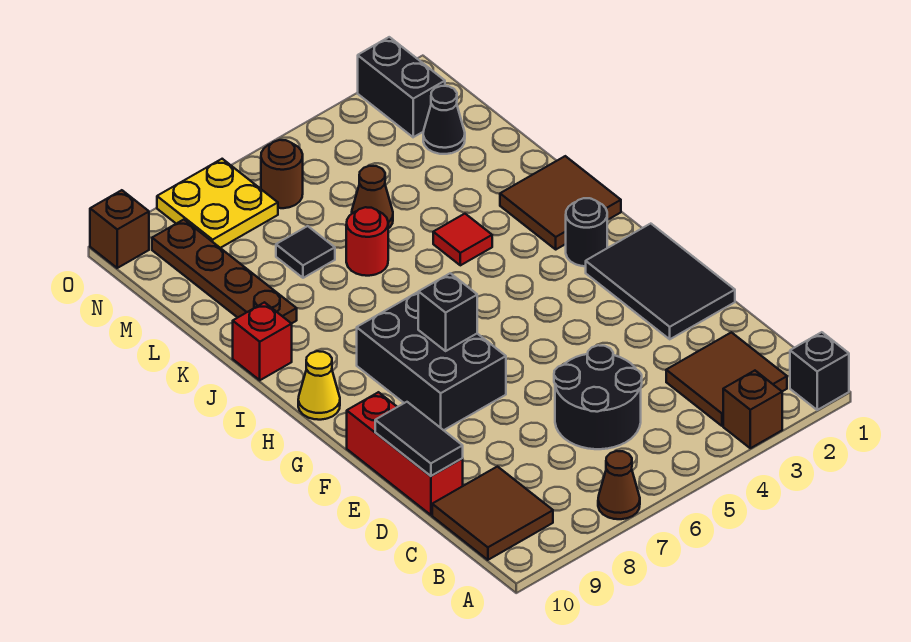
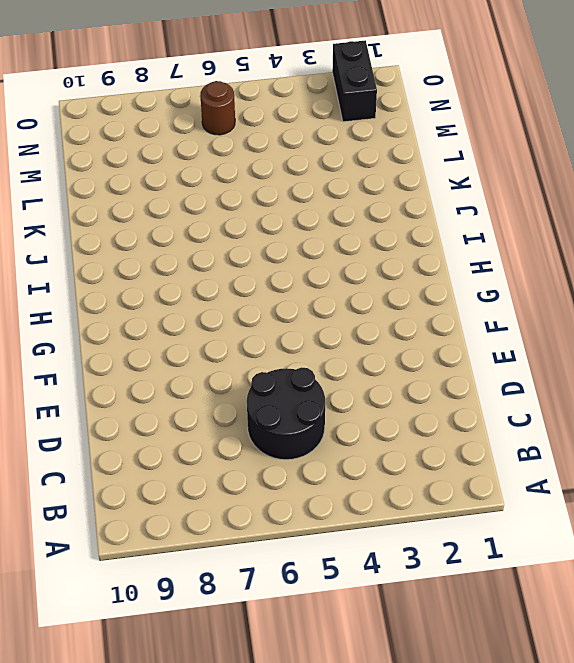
none -> black brick A1 level 1
none -> brown brick A3 level 1
none -> brown cone A7 level 1

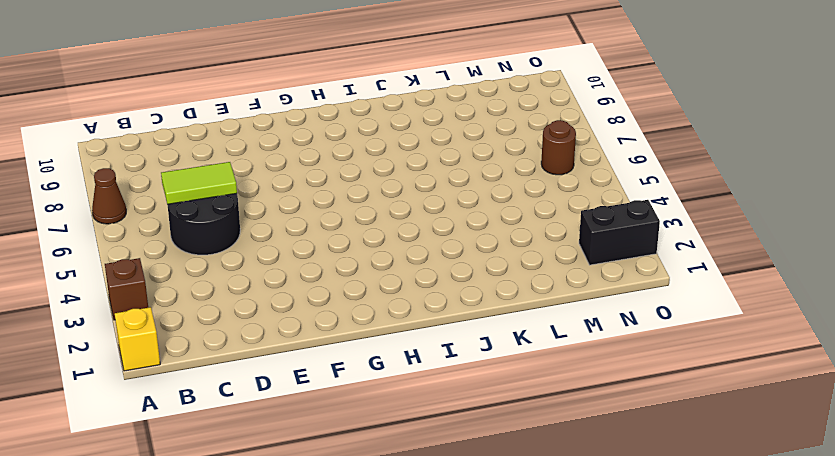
yellow brick A1 level 1 -> black brick A1 level 1
lime tile C6:D6 level 2 -> none
none -> brown tile B2:C3 level 1
none -> brown tile B9:C10 level 1
none -> red brick D10:F10 level 1

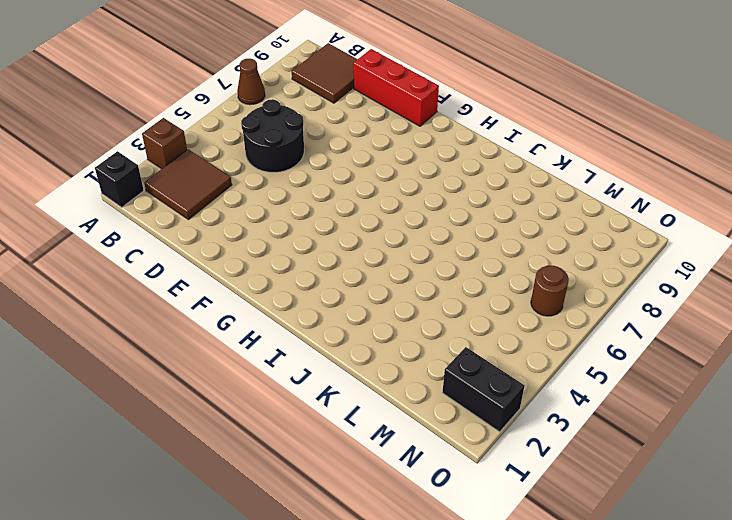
none -> black tile E1:G2 level 1
none -> black brick F7:H8 level 1
none -> black round brick H2 level 1

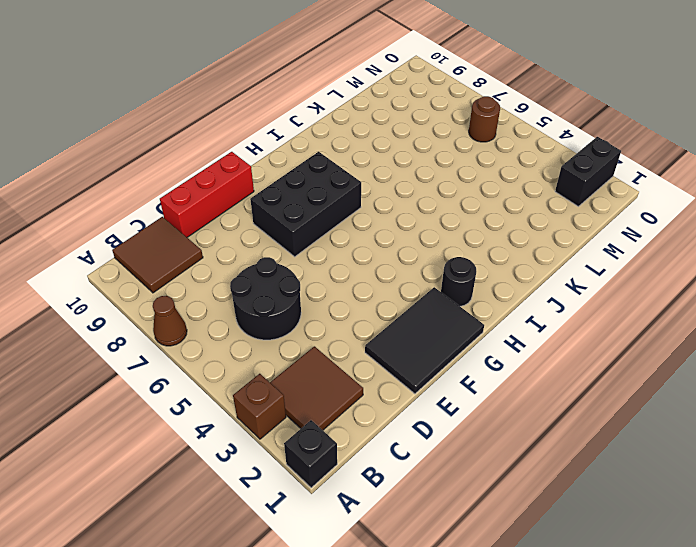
none -> yellow cone H10 level 1
none -> brown tile I1:J2 level 1
none -> red tile J4 level 1

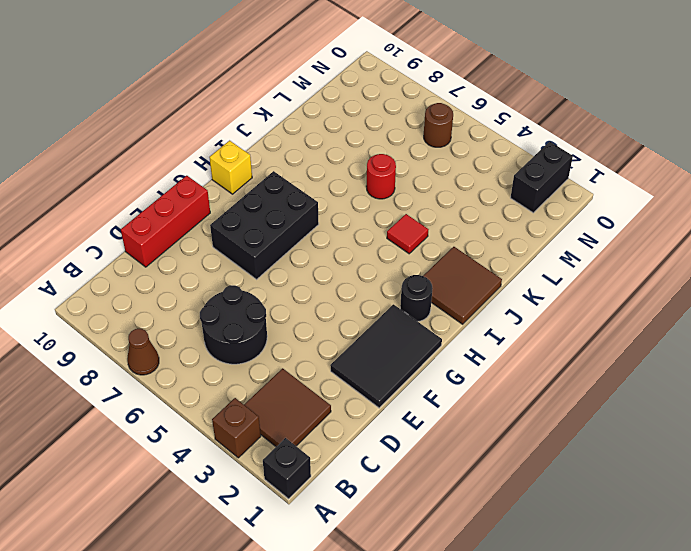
yellow brick H10 level 1 -> yellow cone H10 level 1
none -> brown tile B9:C10 level 1
none -> red brick J10 level 1
none -> brown plate K9:N9 level 1

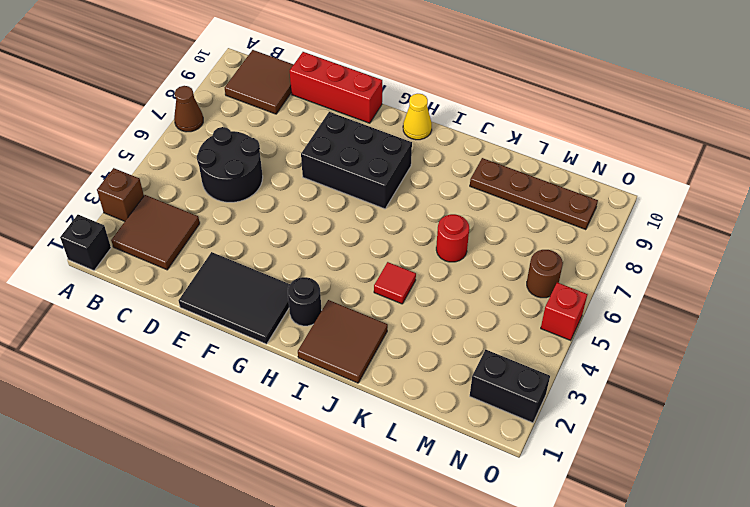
red brick O5 level 1 -> red brick J10 level 1
none -> brown cone L5 level 1
none -> black tile L7 level 1
none -> black cone M2 level 1

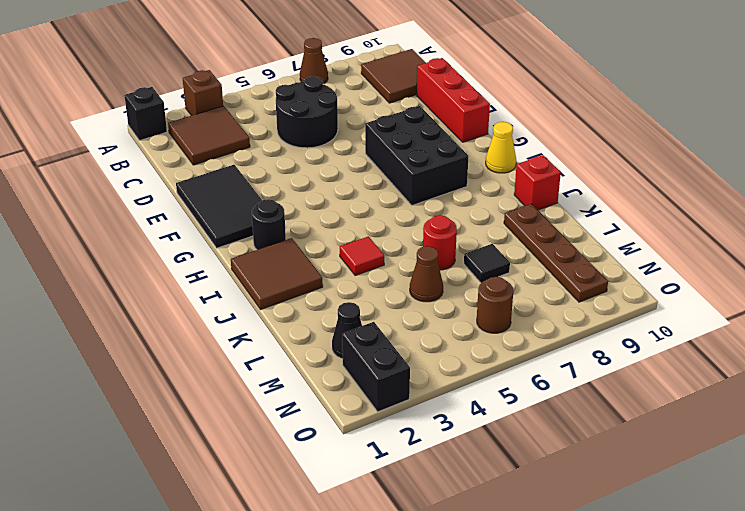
none -> yellow plate N7:O8 level 1
none -> brown brick O10 level 1
none -> black tile D10:E10 level 2

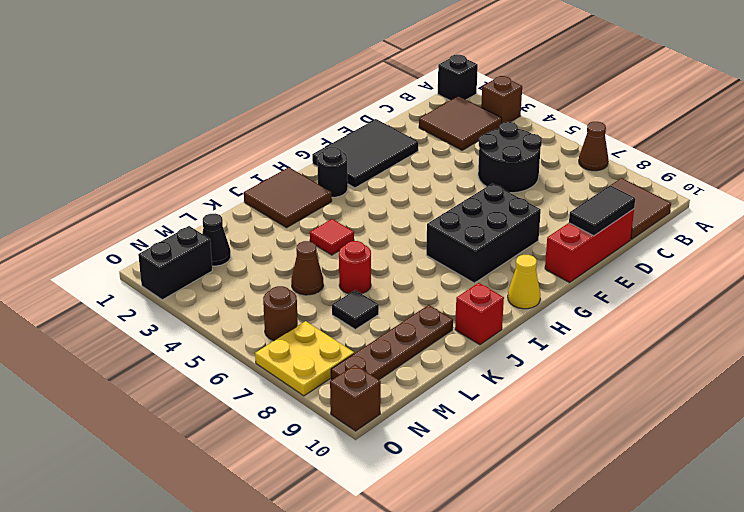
none -> black brick G7 level 2

